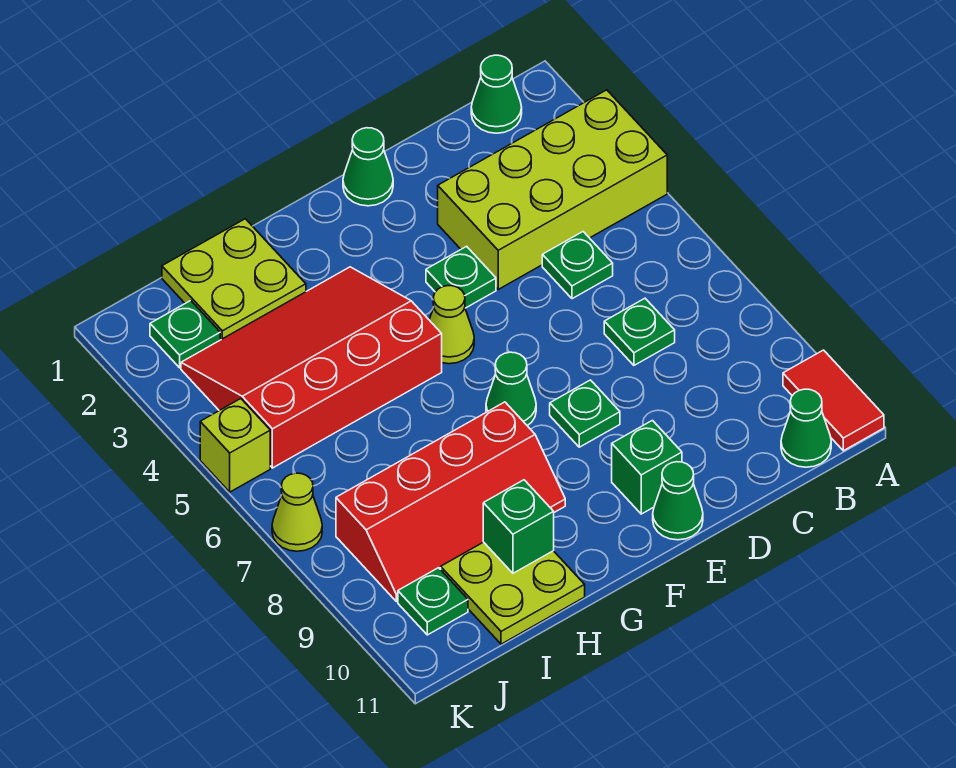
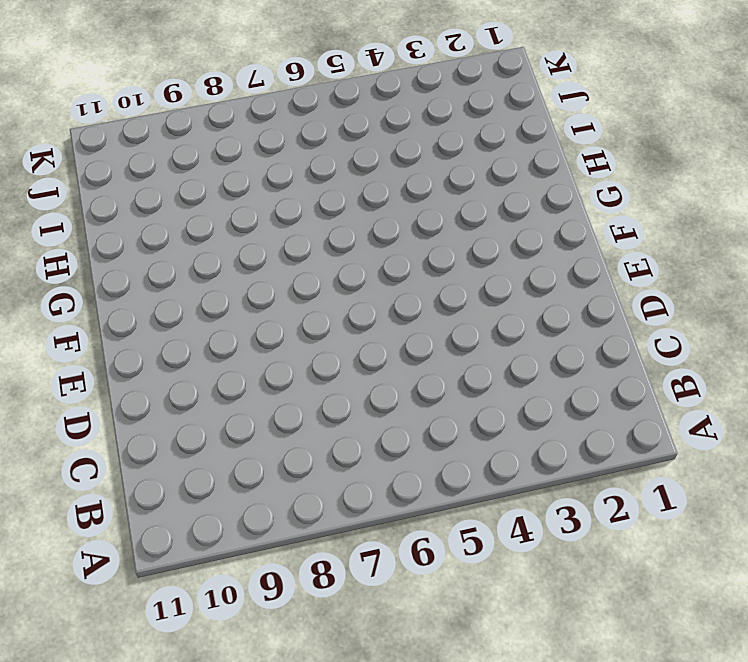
none -> lime brick A3:D4 level 1
none -> red tile A10:A11 level 1
none -> green cone B1 level 1

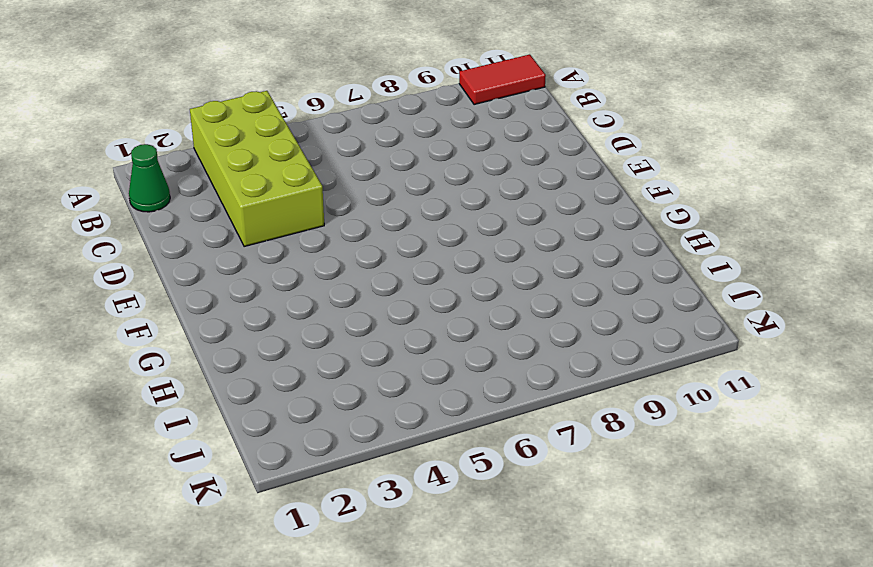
none -> green cone B11 level 1
none -> green plate C5 level 1
none -> green plate C7 level 1

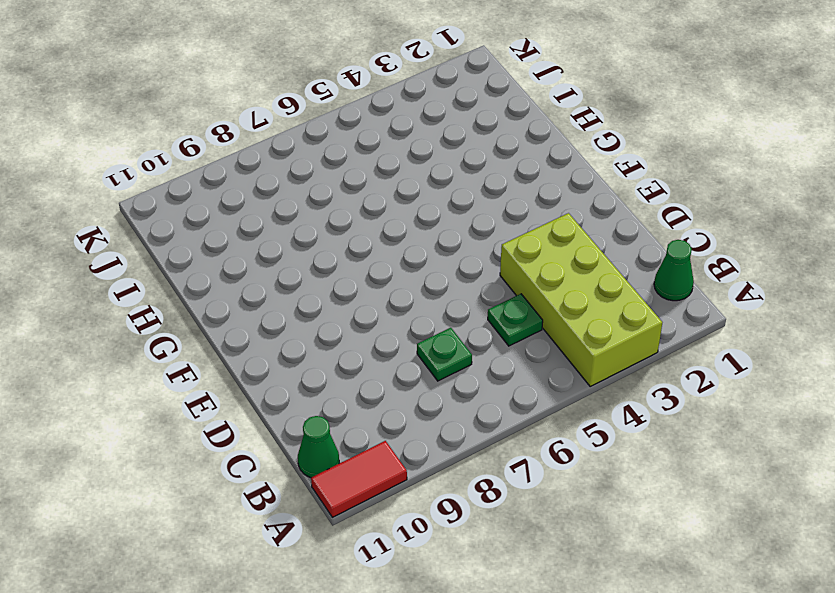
none -> green cone E1 level 1
none -> green plate E4 level 1
none -> green plate E8 level 1

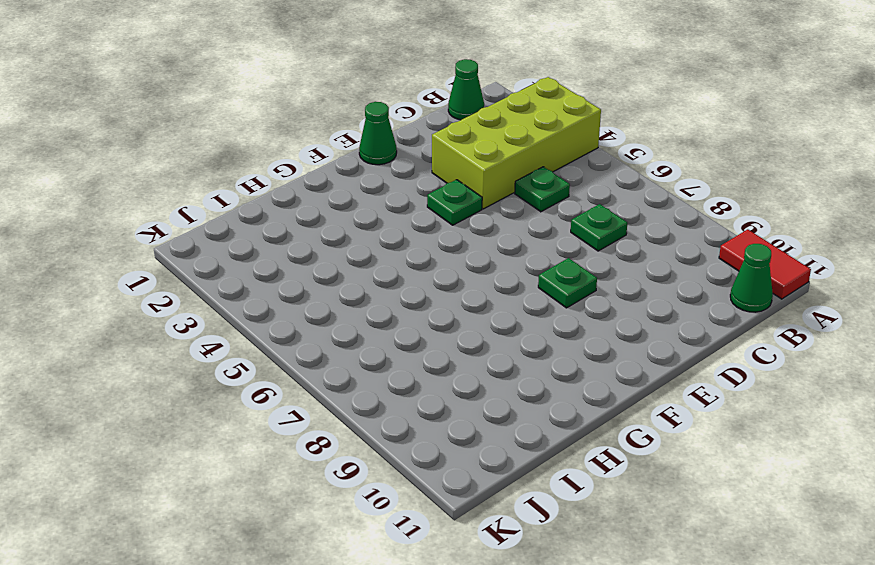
none -> green brick E10 level 1
none -> green cone E11 level 1
none -> lime cone F5 level 1

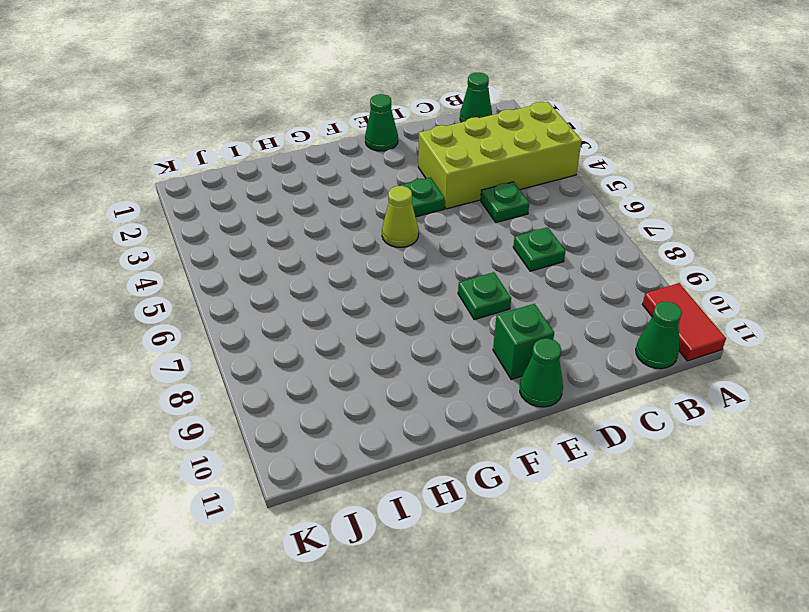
none -> green cone F7 level 1
none -> red slope G3:J5 level 1 top 5
none -> red slope G8:J9 level 1 top 8

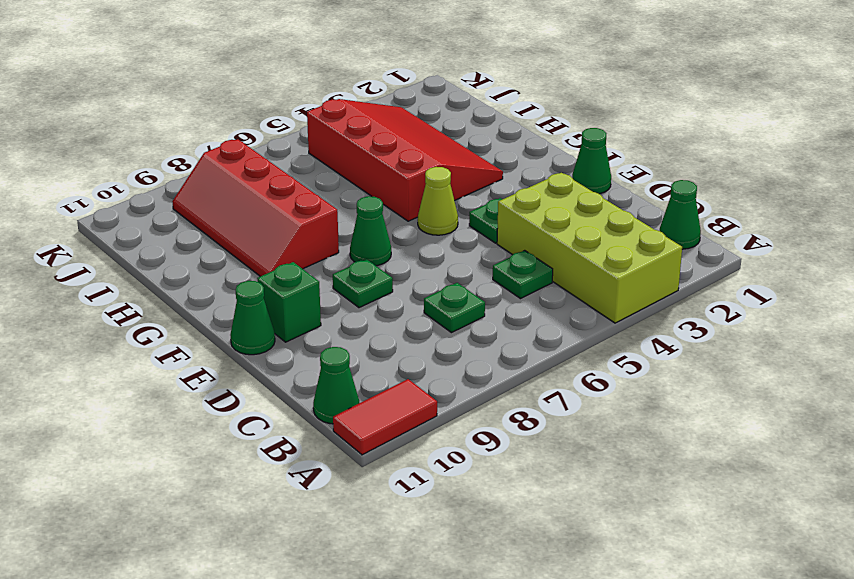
none -> lime plate H1:I2 level 1
none -> lime plate H10:I11 level 1
none -> green plate J2 level 1

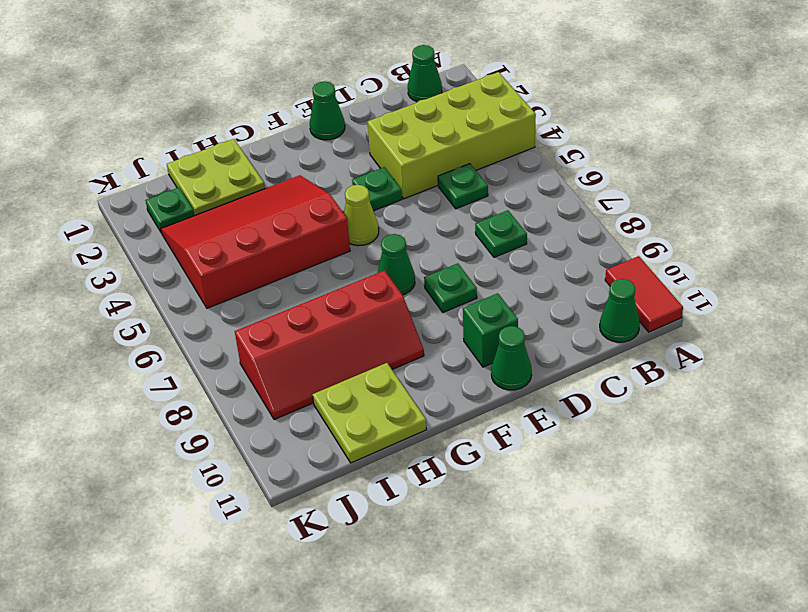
none -> green plate J10 level 1
none -> lime brick K5 level 1
none -> lime cone K7 level 1

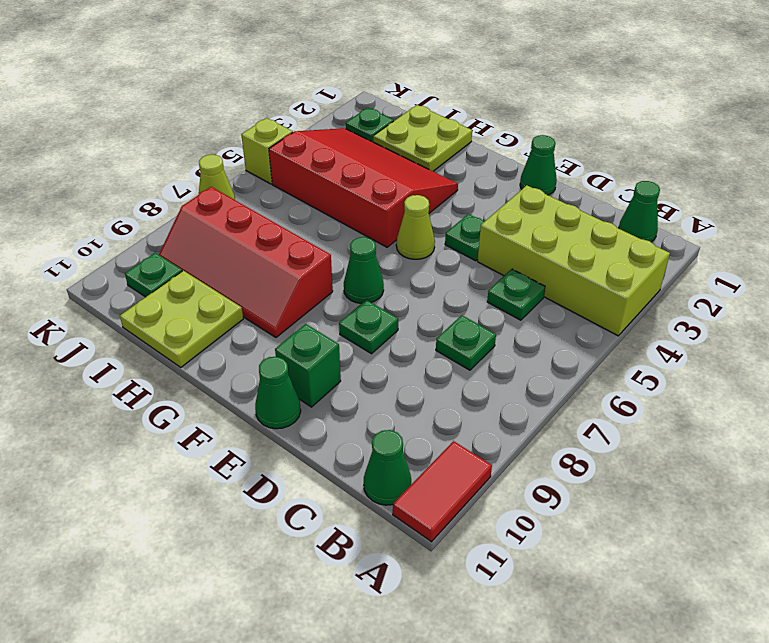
none -> green brick H10 level 2

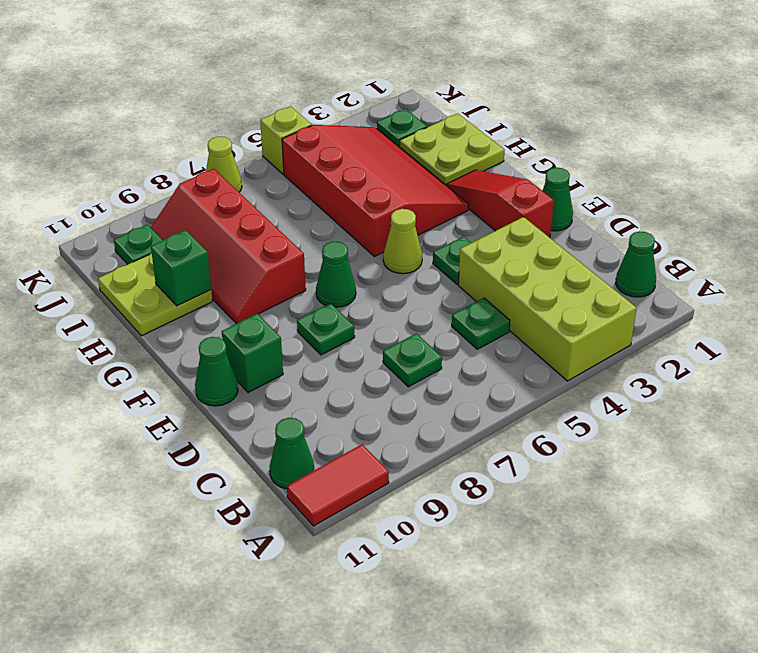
red slope E2:G2 level 1 top E -> none

